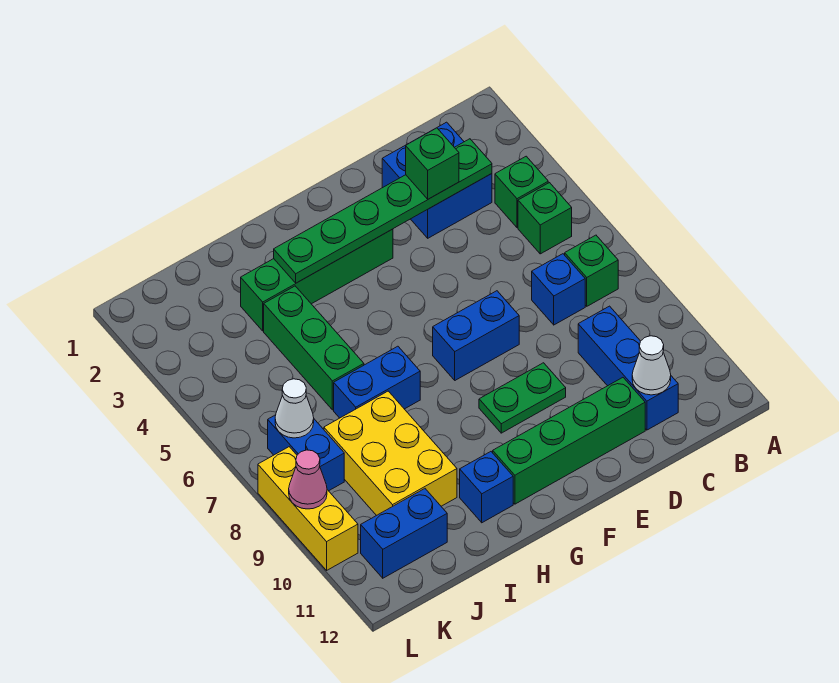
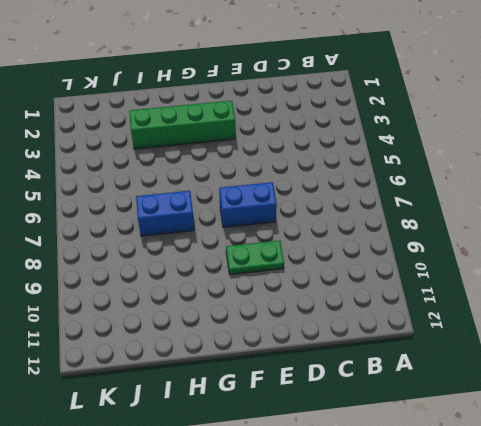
none -> green brick B4 level 1
none -> green brick B5 level 1
none -> green brick B7 level 1

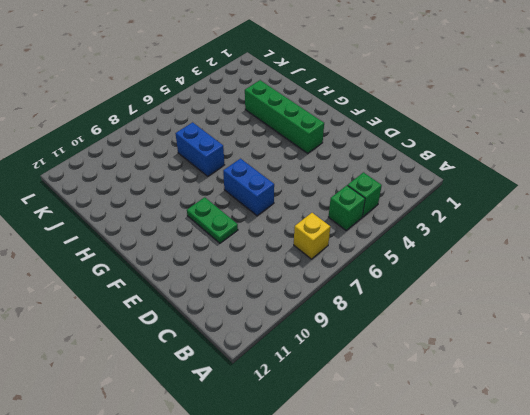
yellow brick B7 level 1 -> green brick B7 level 1
none -> blue brick C2:D3 level 1
none -> blue brick C7 level 1
none -> blue brick C9:C11 level 1

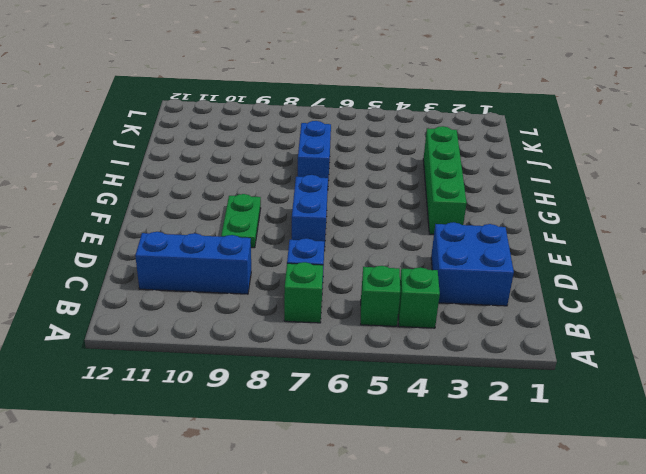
none -> green brick D11:G11 level 1
none -> blue brick H11 level 1
none -> green brick I4:I6 level 1

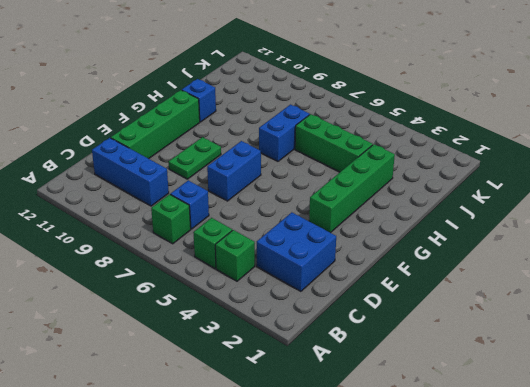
none -> yellow brick I8:J10 level 1
none -> blue brick J11:K11 level 1
none -> blue brick K7:K8 level 1

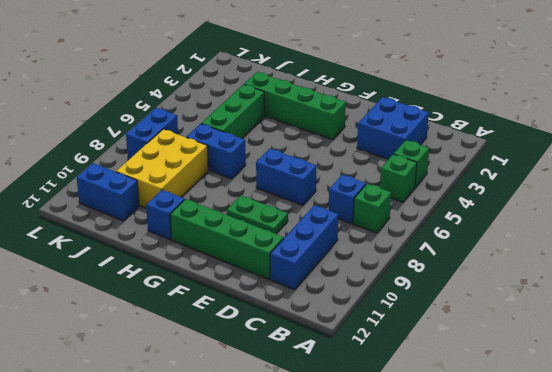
none -> yellow brick L8:L10 level 1
none -> green plate C3:H3 level 2
none -> white cone C11 level 2

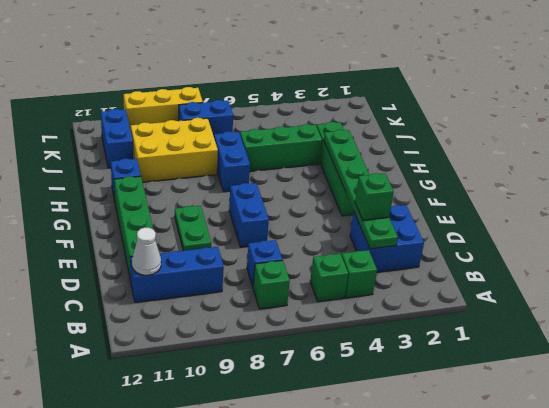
none -> white cone K7 level 2
none -> pink cone L9 level 2

